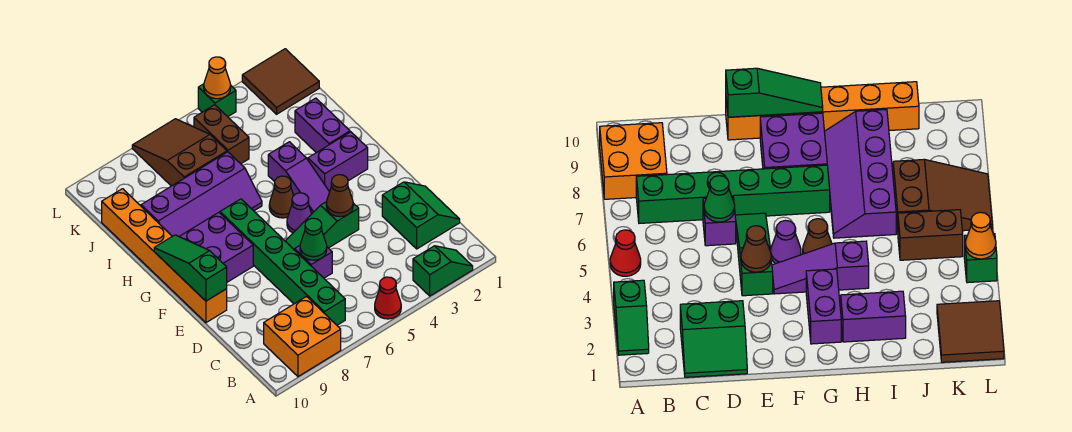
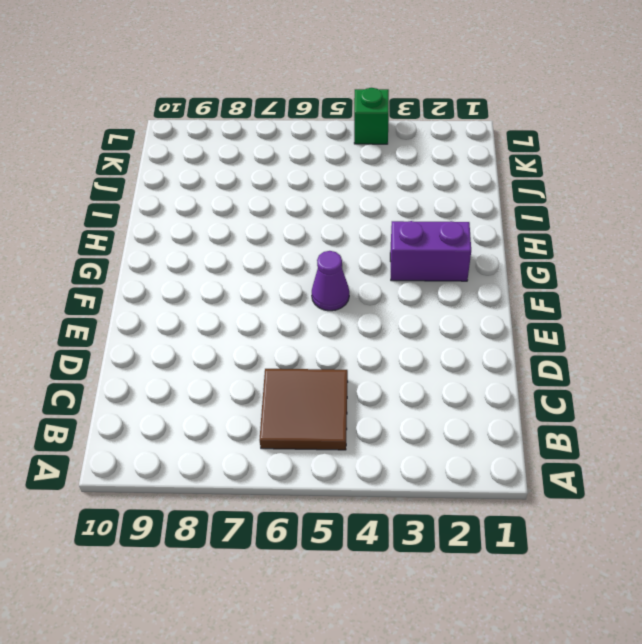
brown tile B5:C6 level 1 -> brown tile K1:L2 level 1
none -> green slope A2:A3 level 1 top 3
none -> red cone A5 level 1
none -> orange brick A8:B9 level 1

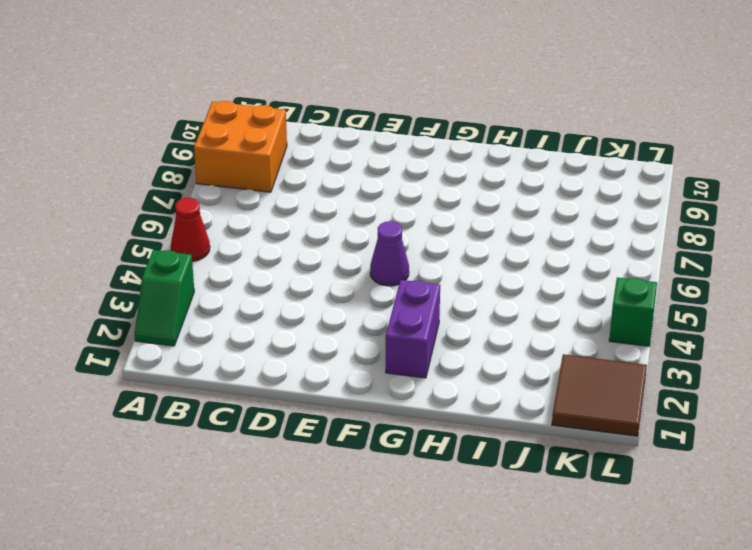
none -> green brick B7:G7 level 1
none -> green slope C1:D2 level 1 top 2
none -> purple brick D6 level 1

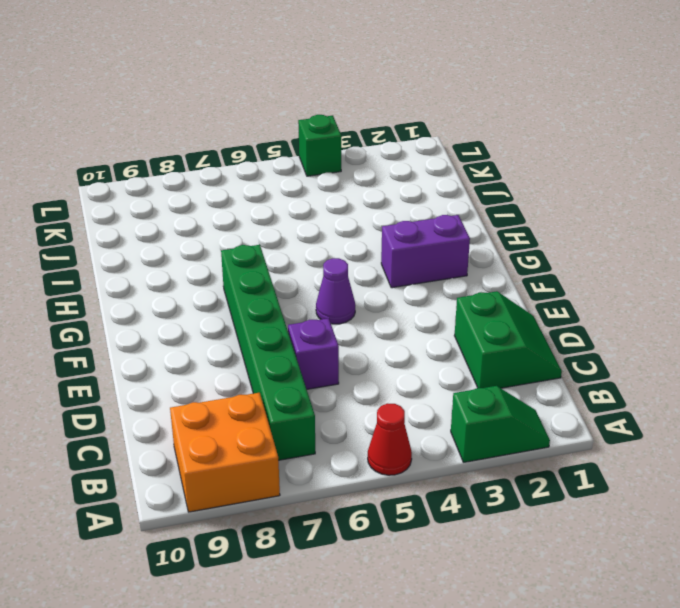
none -> green slope E4:E6 level 1 top 4
none -> orange brick E10:J10 level 1
none -> purple slope F4:H4 level 1 top H

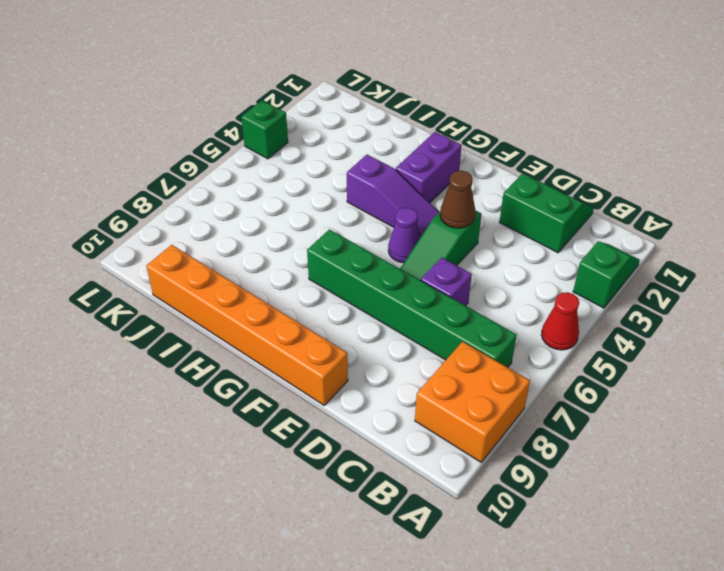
none -> purple brick F8:G9 level 1
none -> brown cone G5 level 1
none -> purple brick H2:I2 level 1

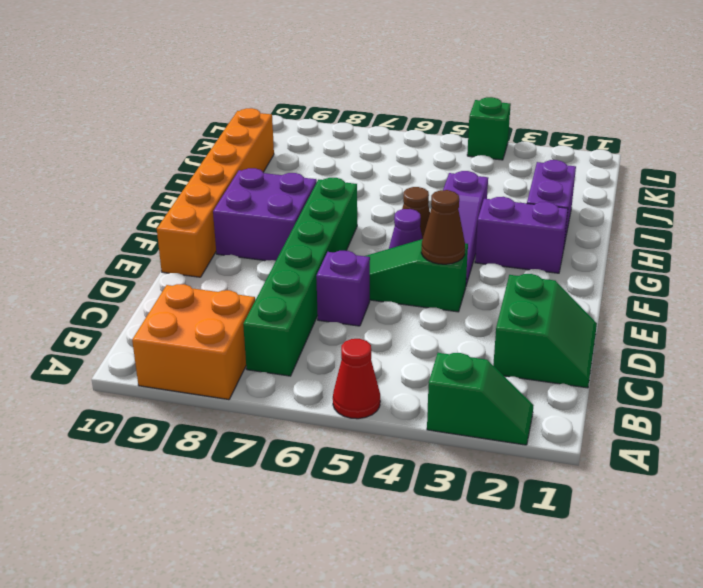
none -> purple slope H6:I9 level 1 top I
none -> brown brick J5:K5 level 1
none -> brown slope J6:L7 level 1 top J

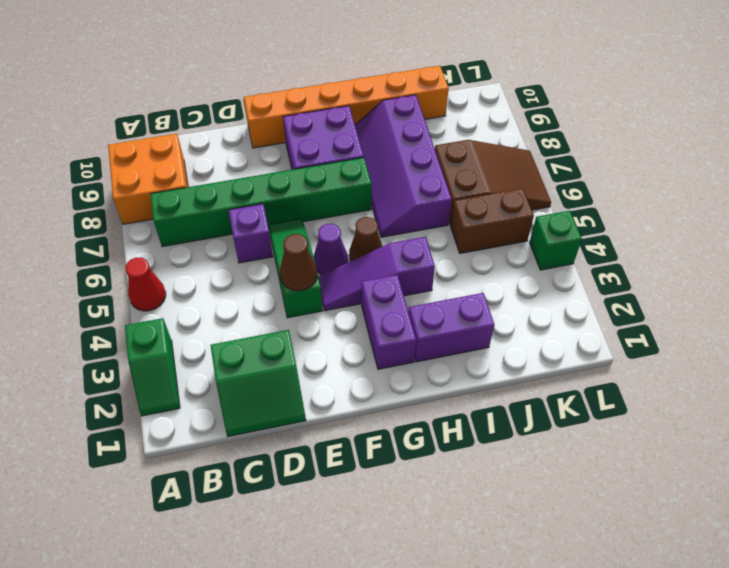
none -> brown tile K1:L2 level 1
none -> green cone D6 level 2
none -> green slope E10:G10 level 2 top E

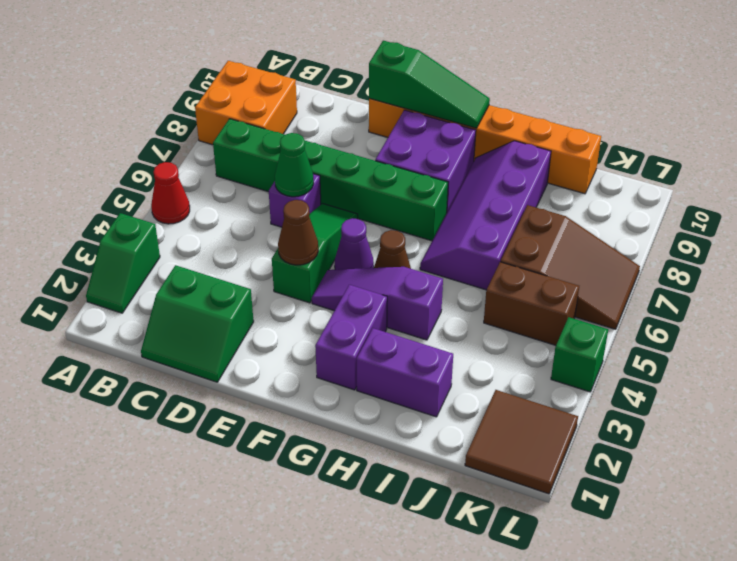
none -> orange cone L4 level 2

